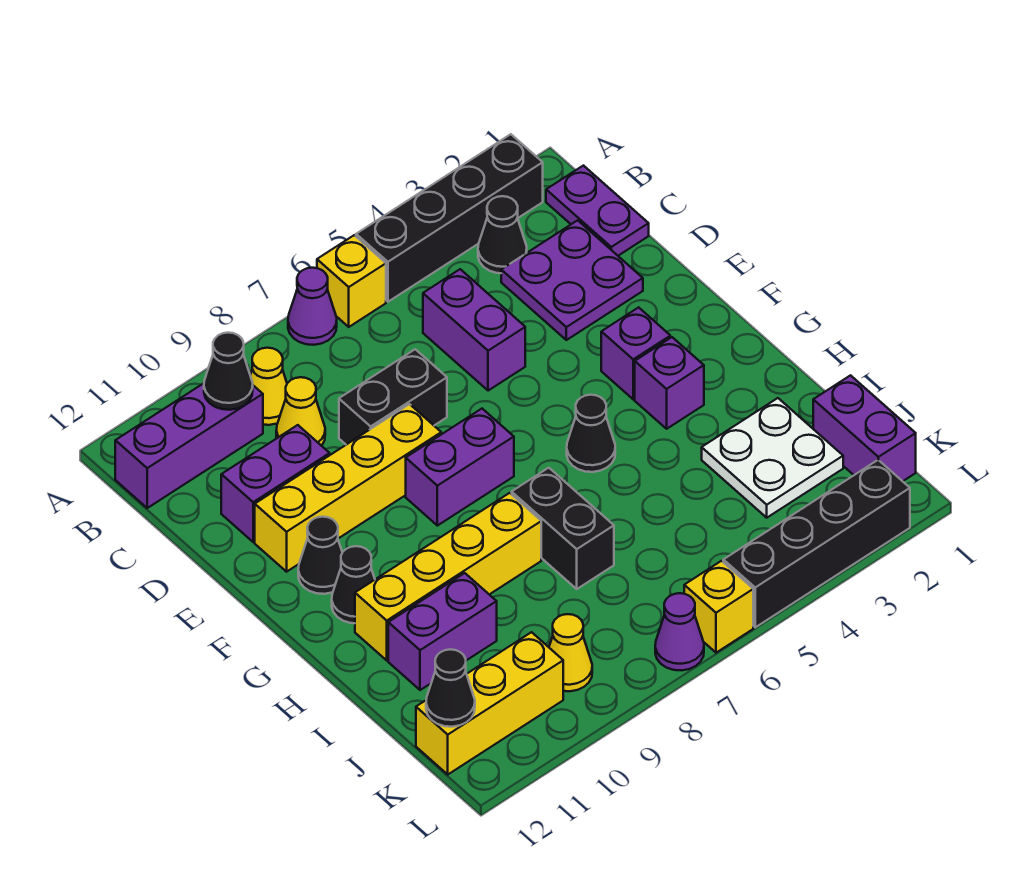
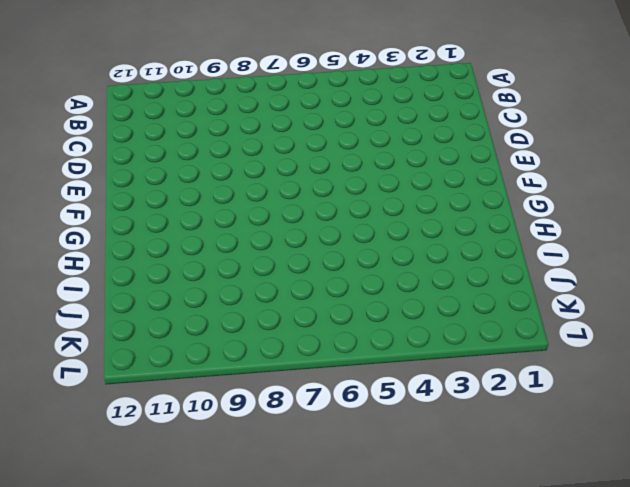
none -> black brick A2:A5 level 1
none -> yellow brick A6 level 1
none -> purple cone A7 level 1
none -> purple plate B1:C1 level 1

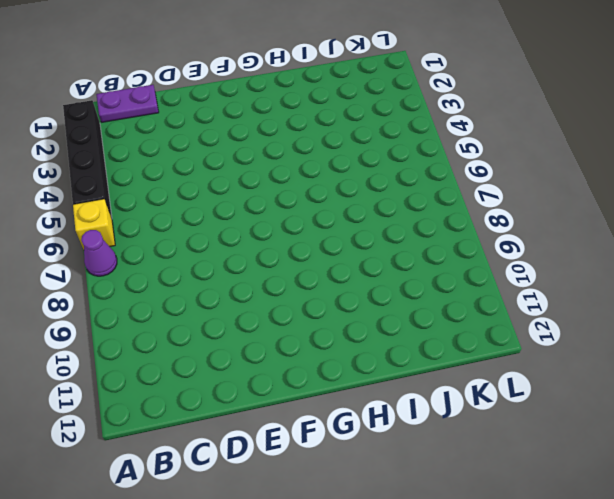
none -> black cone B3 level 1
none -> yellow cone B9 level 1
none -> purple brick B10:B12 level 1
none -> purple plate C2:D3 level 1

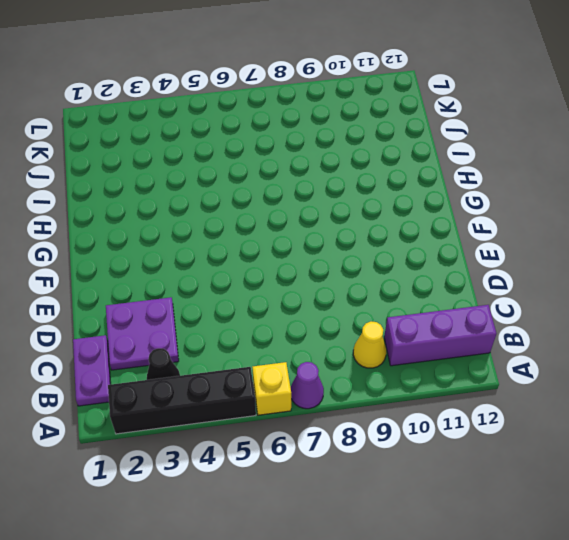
none -> purple brick C5:D5 level 1
none -> yellow cone C9 level 1
none -> black brick D7:D8 level 1
none -> purple brick D10:D11 level 1

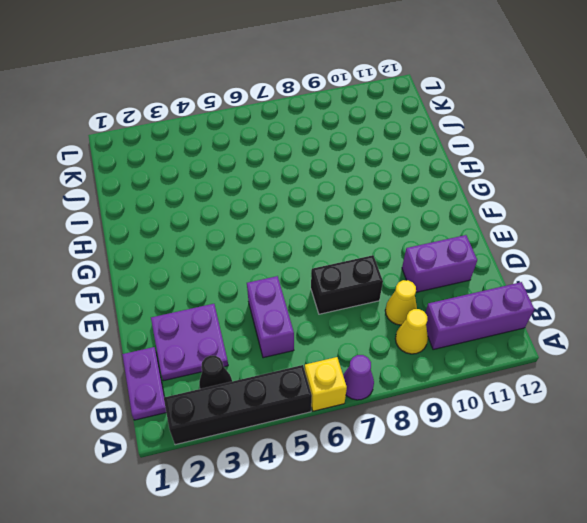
none -> yellow brick E8:E11 level 1
none -> purple brick F3 level 1
none -> purple brick F7:F8 level 1
none -> black cone F11 level 1

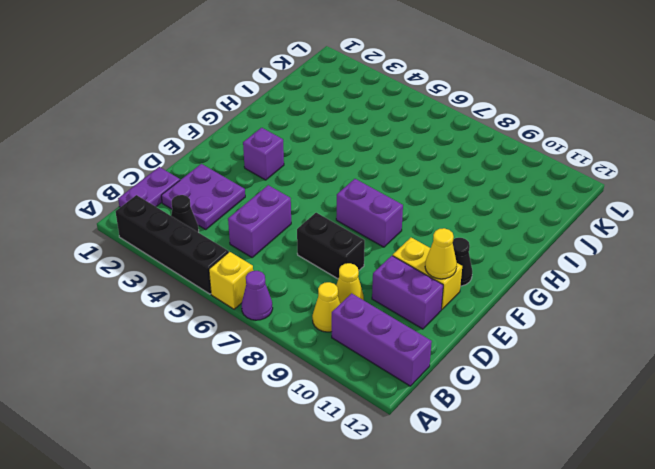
yellow brick E10:E11 level 1 -> yellow brick E8:E11 level 1
yellow cone E11 level 2 -> yellow cone K9 level 1
none -> purple brick G3 level 1
none -> black cone G5 level 1
none -> black cone G11 level 1
none -> black brick H7:I7 level 1

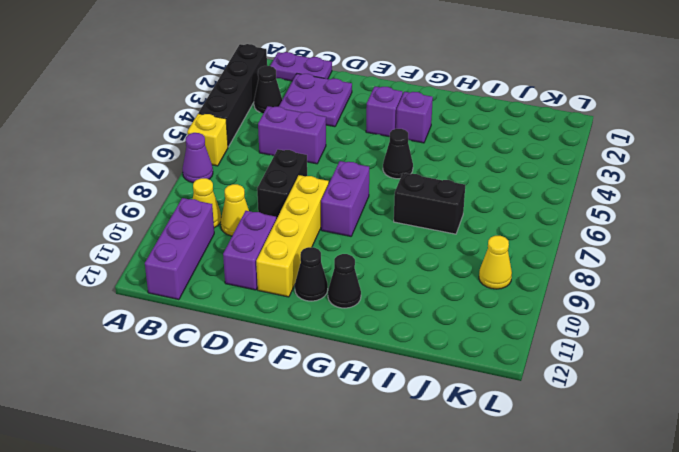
none -> yellow brick H8:H11 level 1
none -> white plate I2:J3 level 1
none -> purple brick I10:I11 level 1
none -> purple brick J1:K1 level 1

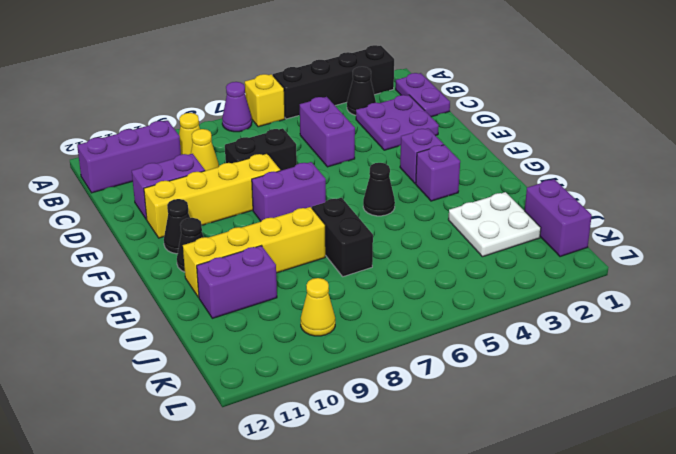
none -> yellow brick K10:K12 level 1
none -> black brick L2:L5 level 1
none -> yellow brick L6 level 1
none -> purple cone L7 level 1

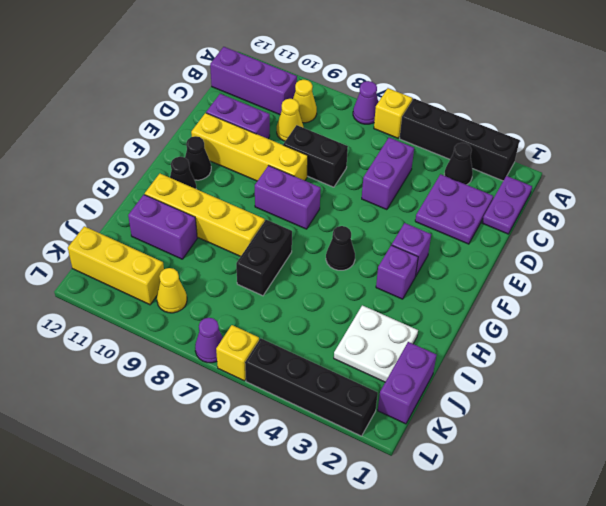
none -> black cone B10 level 2
none -> black cone K12 level 2

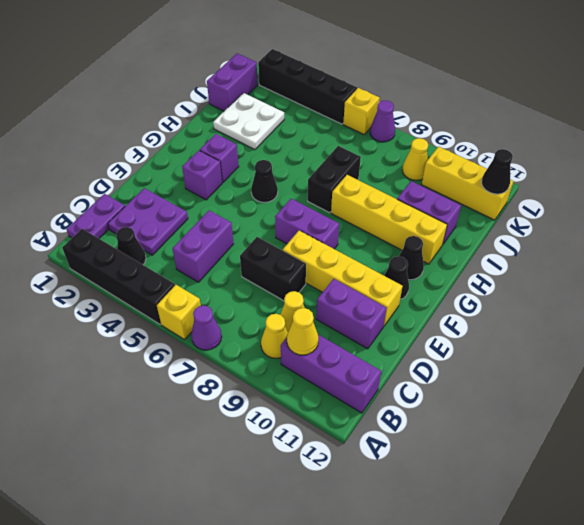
yellow cone B10 level 2 -> black cone B10 level 2

